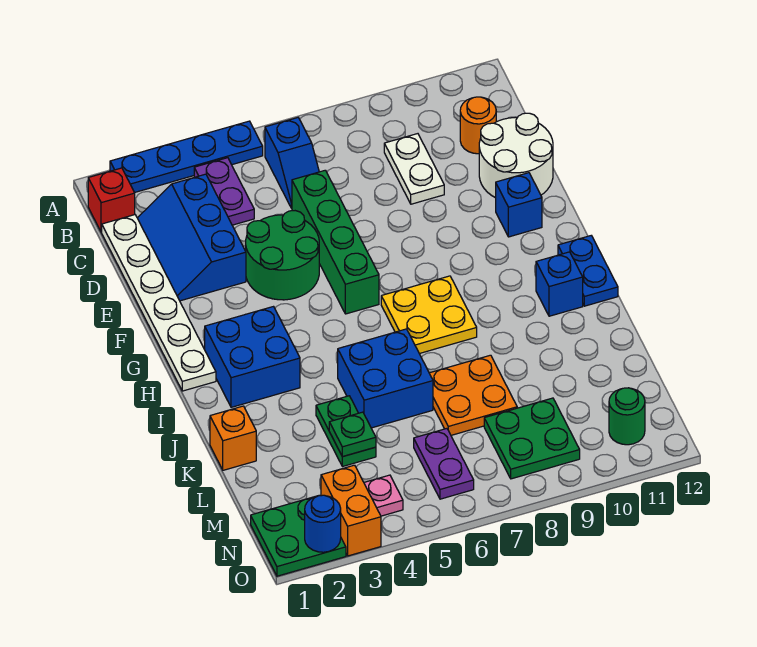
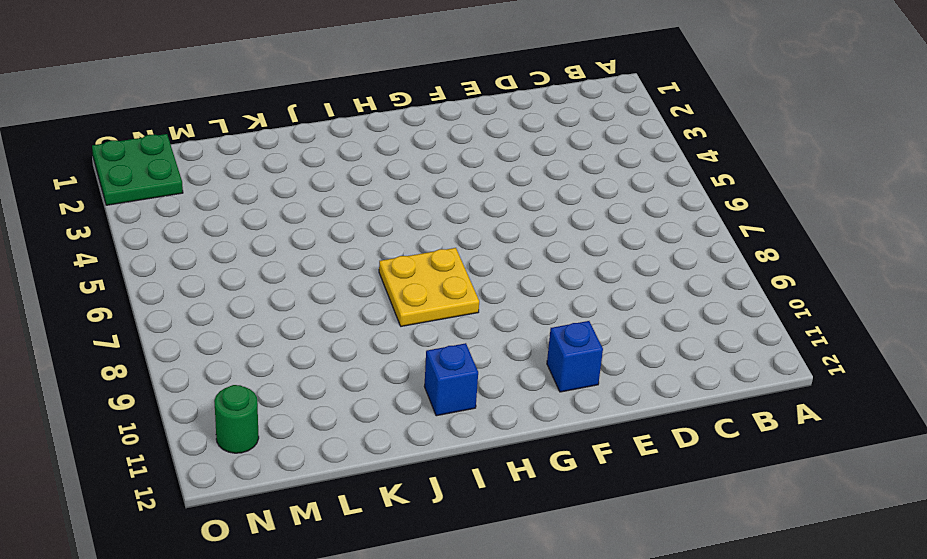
none -> blue plate A2:A5 level 1
none -> red brick B1 level 1
none -> purple plate B4:C4 level 1

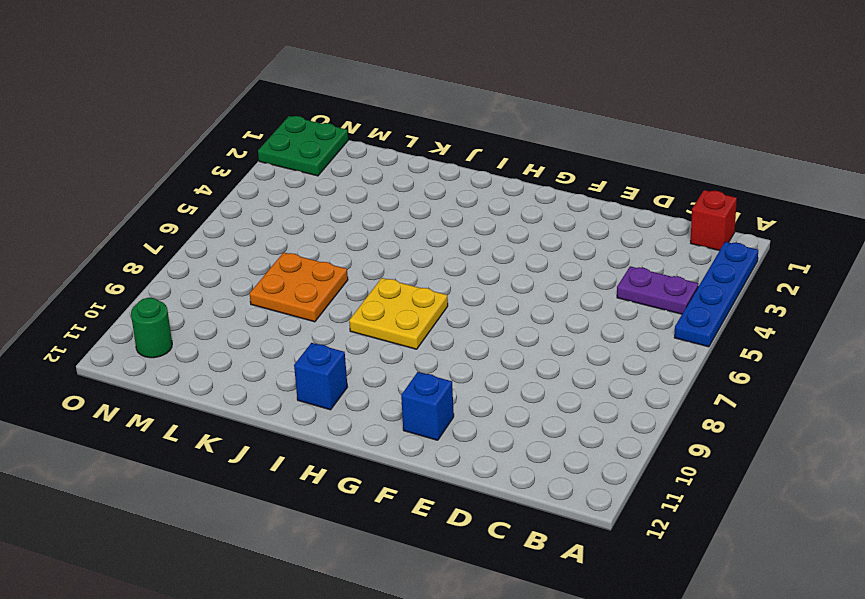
none -> blue slope B6:C6 level 1 top B
none -> white plate C1:H1 level 1
none -> blue slope C2:E3 level 1 top 3

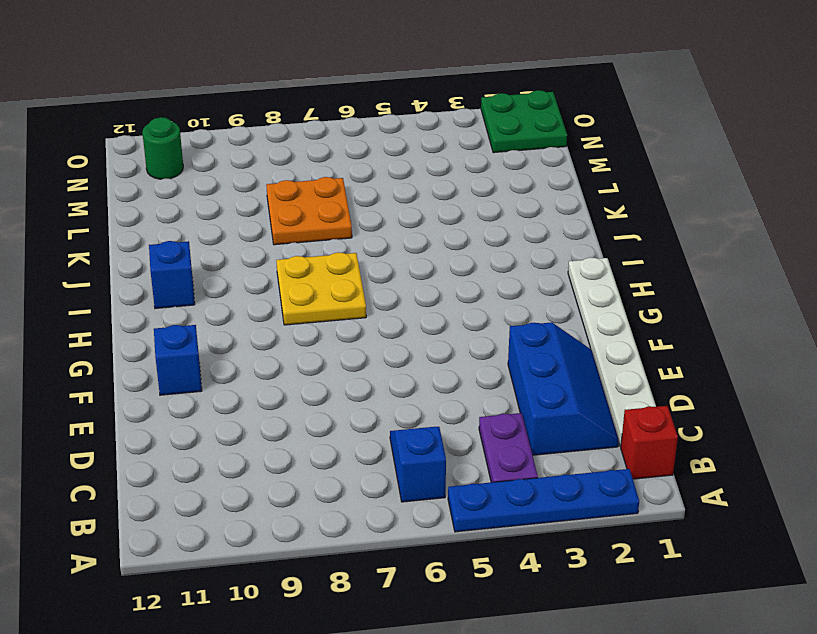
none -> white plate C9:D9 level 1
none -> orange round brick C11 level 1
none -> green brick D6:G6 level 1

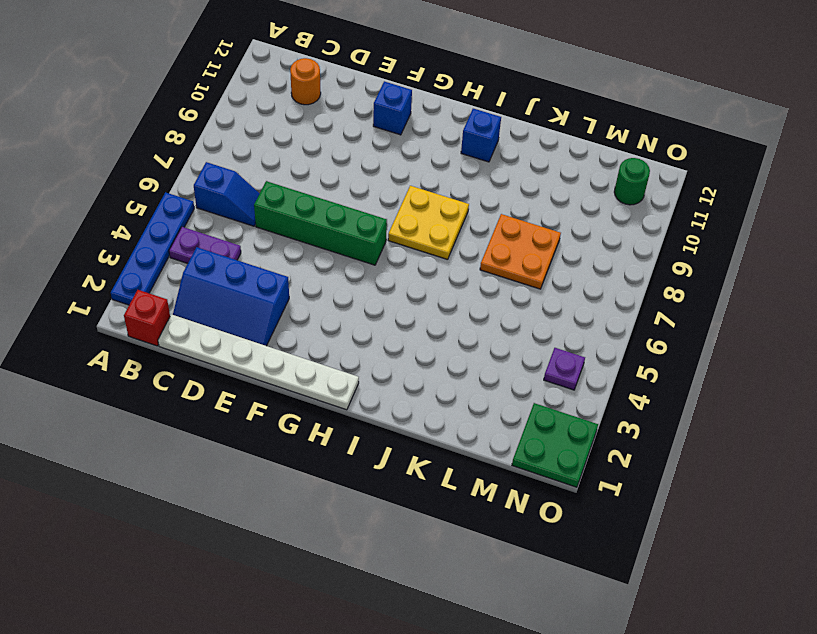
purple plate N4 level 1 -> pink plate N4 level 1
none -> white plate C9:D9 level 1
none -> white round brick D11:E12 level 1
none -> green round brick E4:F5 level 1

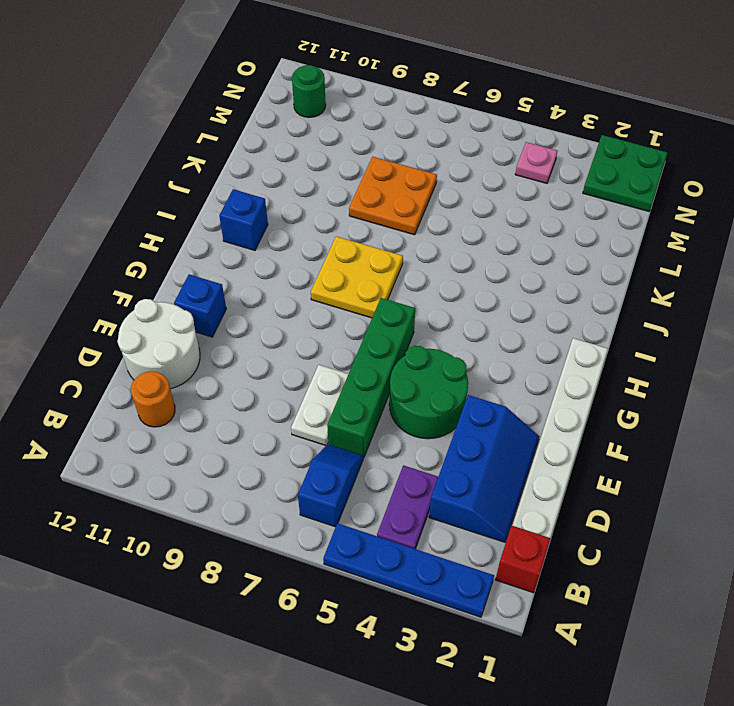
white plate D7:E7 level 1 -> white plate C9:D9 level 1
none -> blue brick H2:I3 level 1
none -> blue plate H12:I12 level 1
none -> blue brick J5:K6 level 1

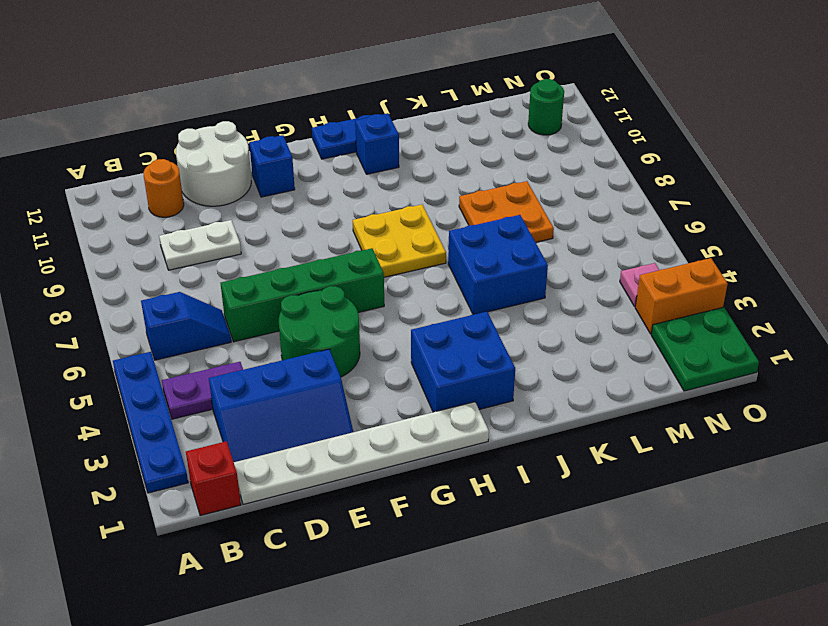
none -> orange brick K1 level 1
none -> green plate K4:L4 level 1
none -> purple plate M6:N6 level 1

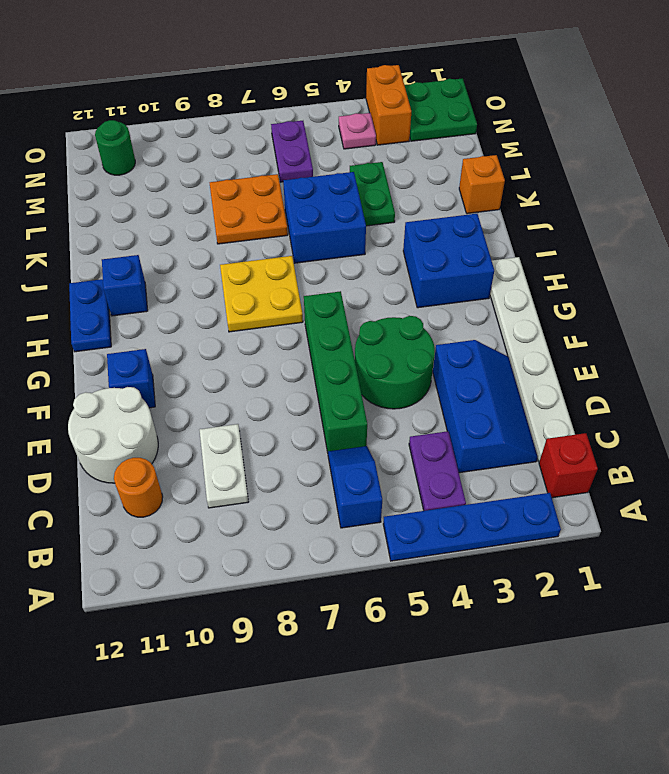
none -> green plate M8:N9 level 1
none -> green plate L4 level 2
none -> blue round brick O2 level 2

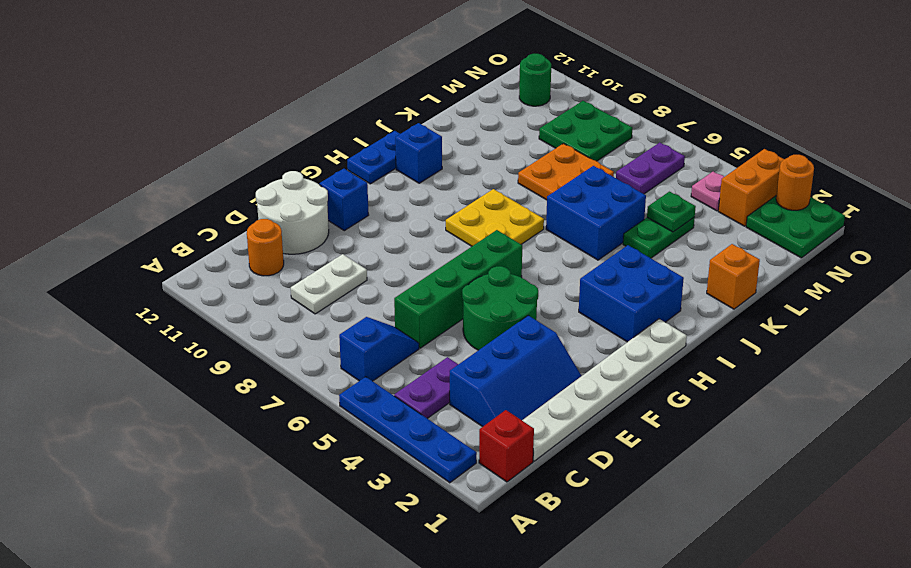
orange round brick O2 level 2 -> blue round brick O2 level 2

